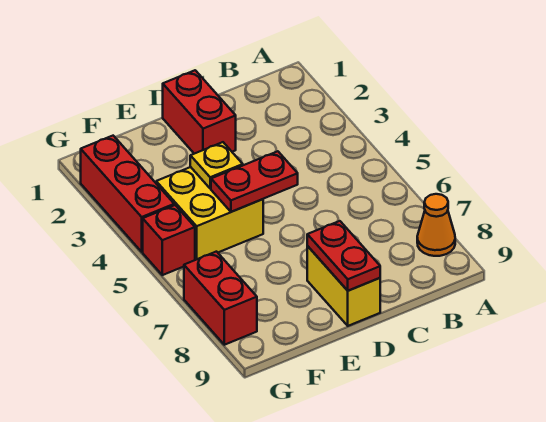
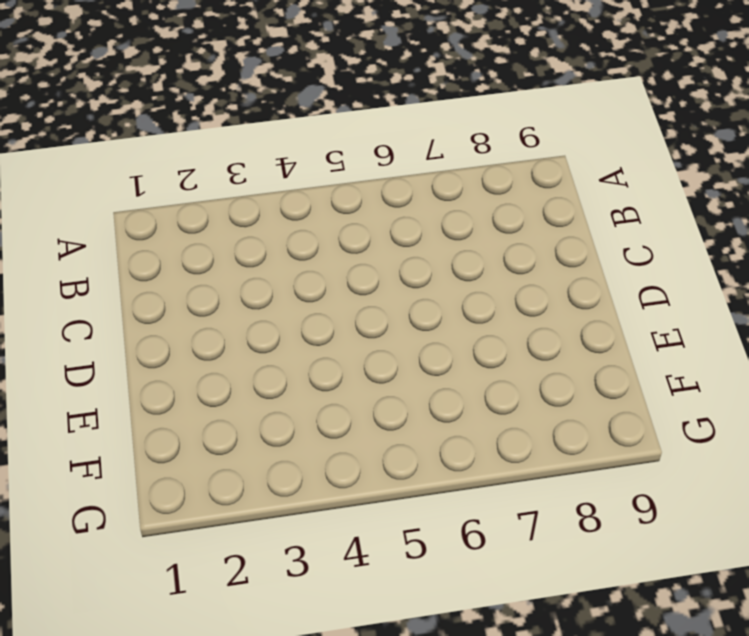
none -> orange cone A8 level 1
none -> red brick D1:D2 level 1

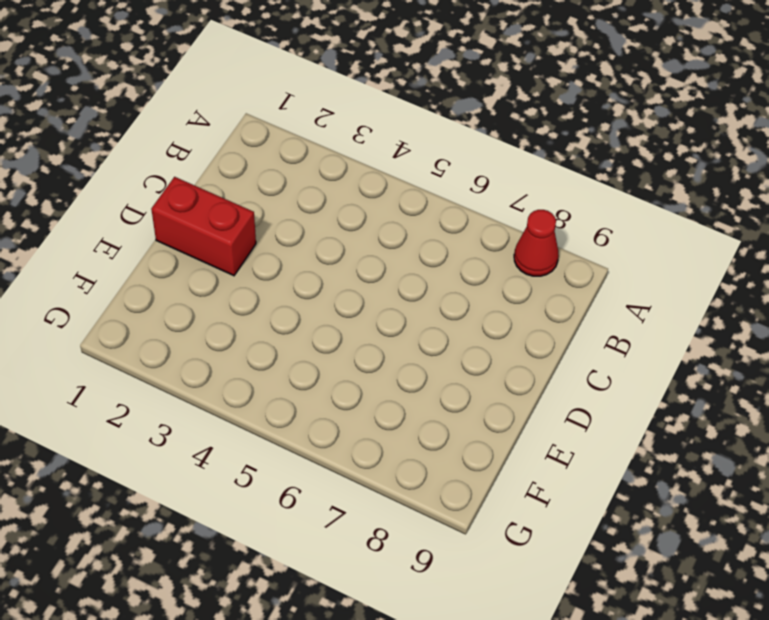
red cone A8 level 1 -> orange cone A8 level 1
none -> yellow brick D8:D9 level 1
none -> yellow brick E4:F5 level 1

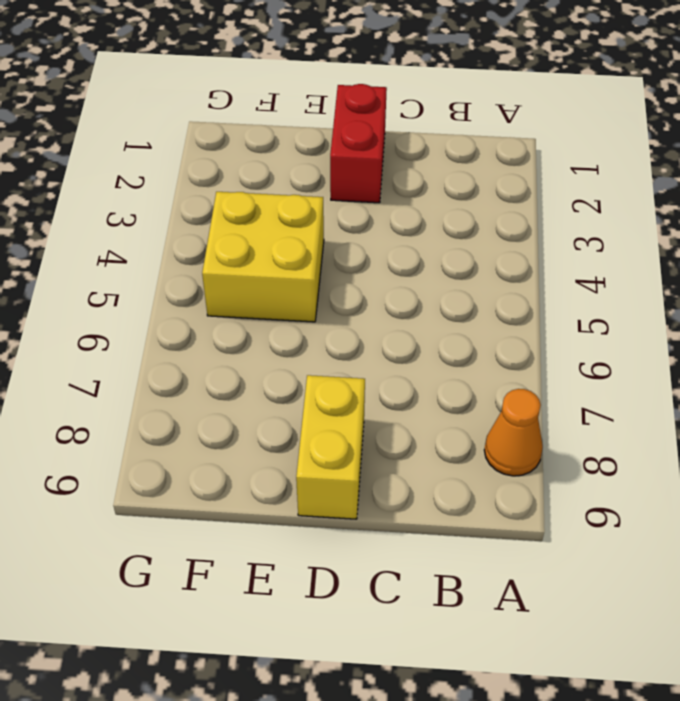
none -> red brick G2:G4 level 1
none -> red brick G5 level 1

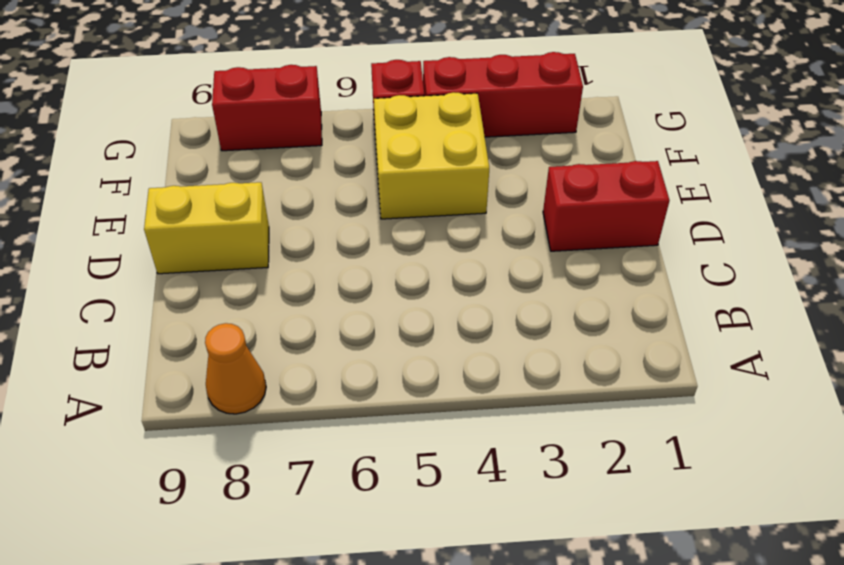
none -> red plate D5:E5 level 2
none -> red plate D8:D9 level 2

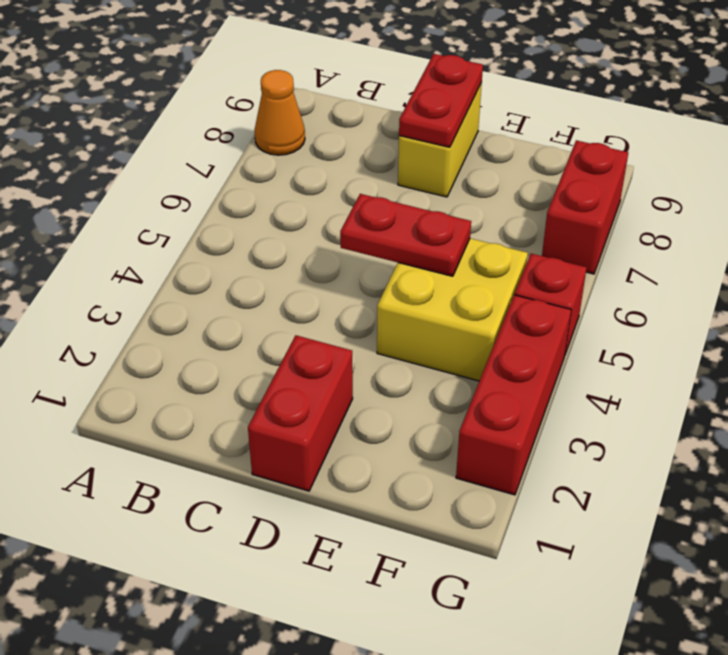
none -> yellow plate E4 level 2

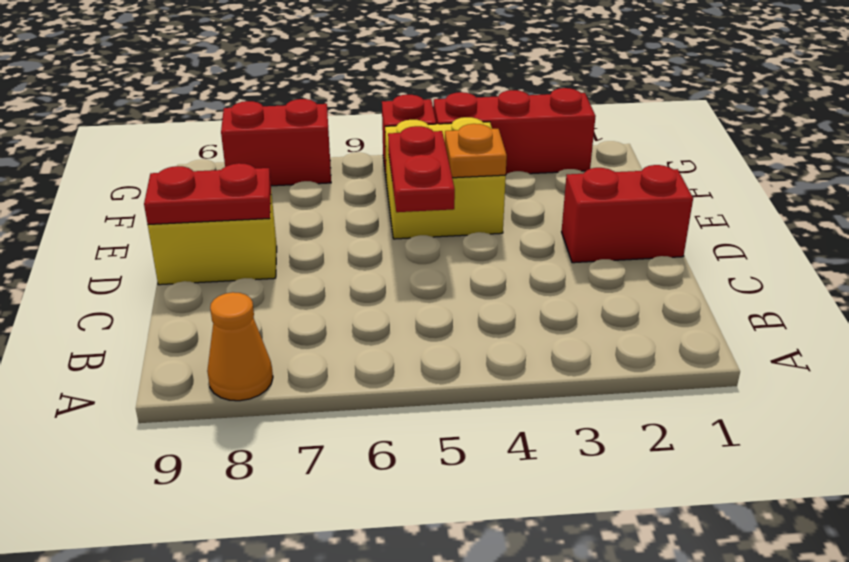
orange plate E4 level 2 -> yellow plate E4 level 2

